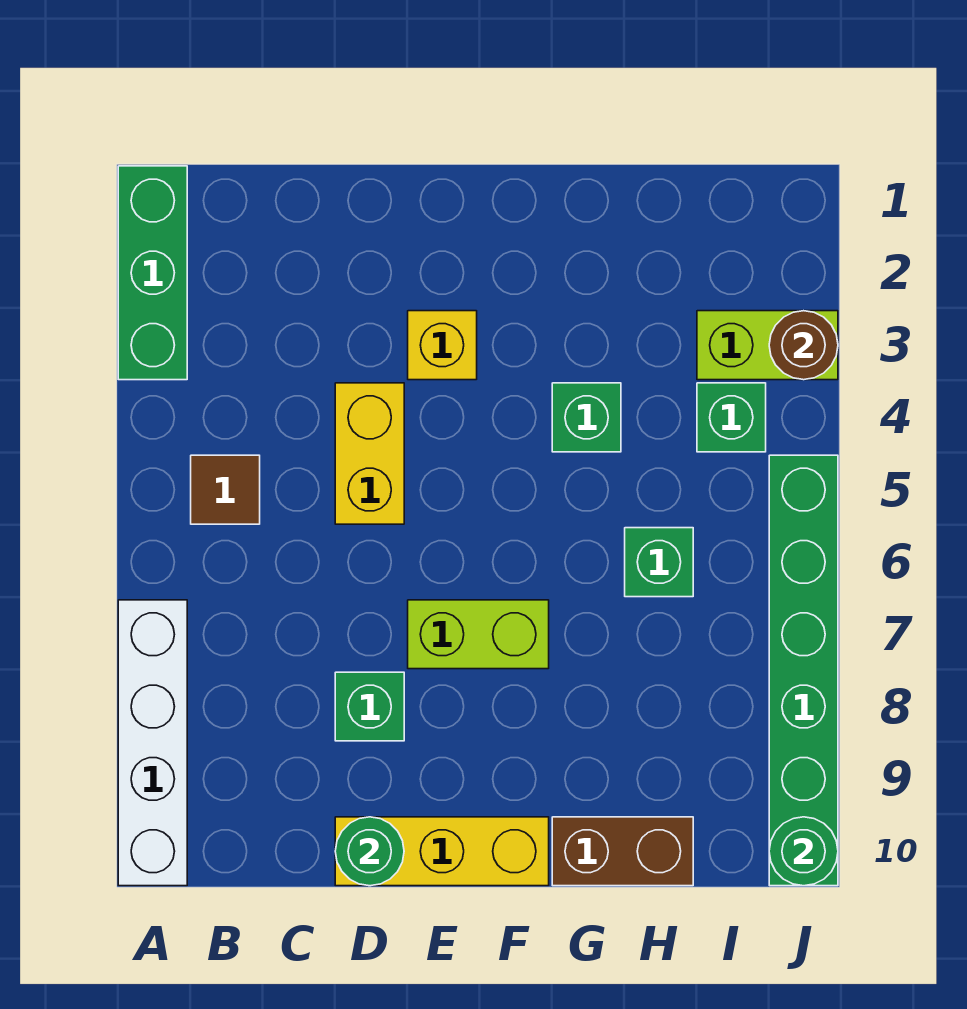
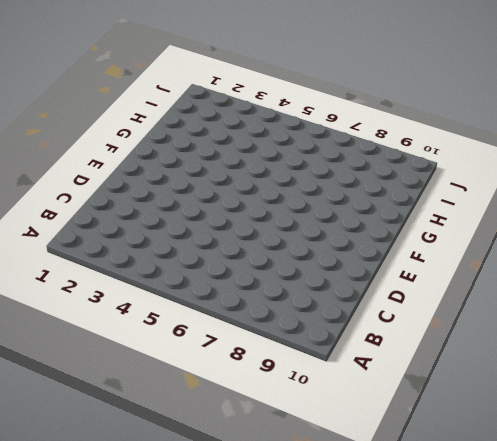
none -> green brick A1:A3 level 1
none -> white brick A7:A10 level 1
none -> brown tile B5 level 1

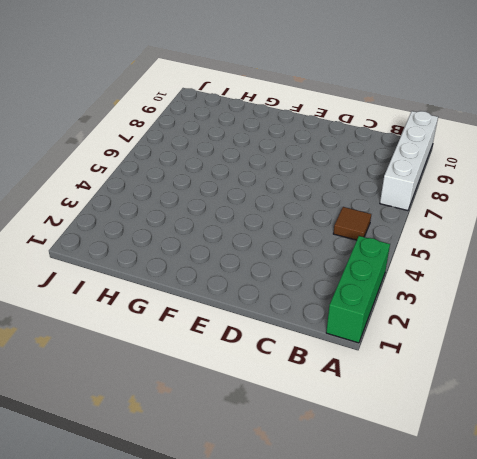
none -> yellow brick D4:D5 level 1
none -> green brick D8 level 1
none -> yellow brick D10:F10 level 1

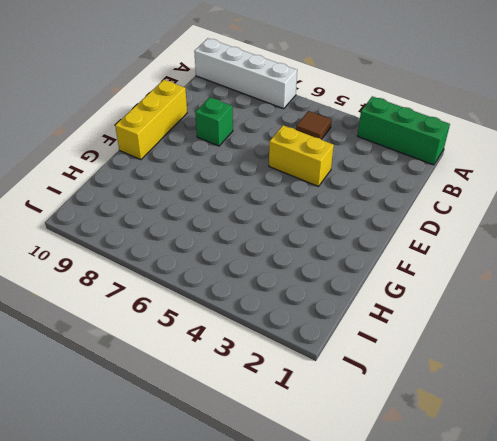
none -> yellow brick E3 level 1
none -> lime brick E7:F7 level 1
none -> green brick G4 level 1

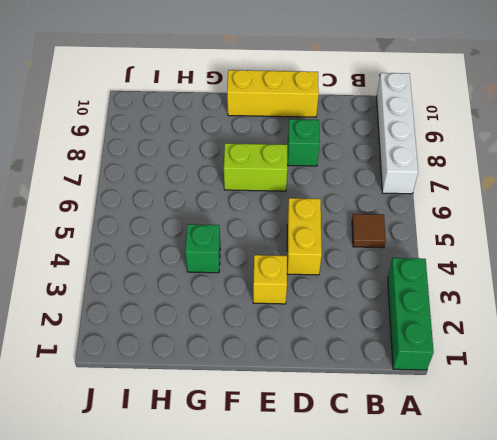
none -> brown brick G10:H10 level 1
none -> green brick H6 level 1
none -> lime brick I3:J3 level 1

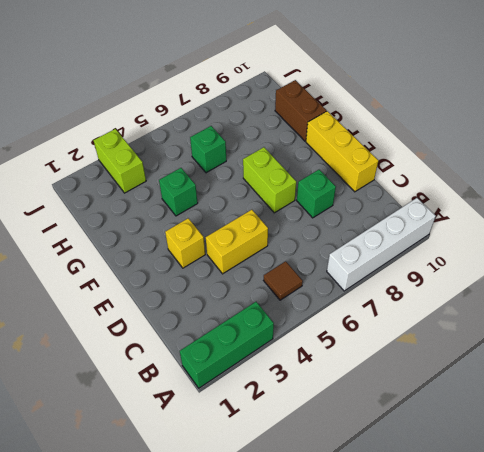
none -> green brick I4 level 1
none -> green brick J5:J10 level 1
none -> green round brick D10 level 2

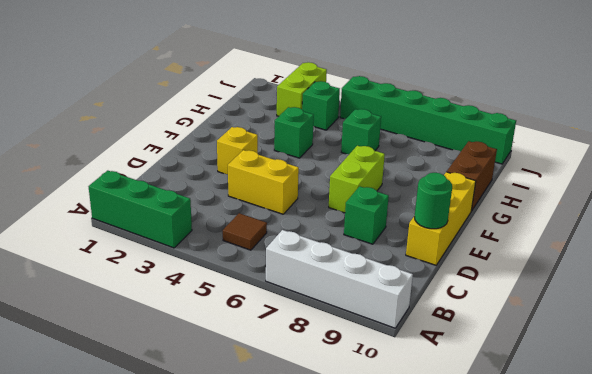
none -> brown round brick J3 level 2
none -> green round brick J10 level 2

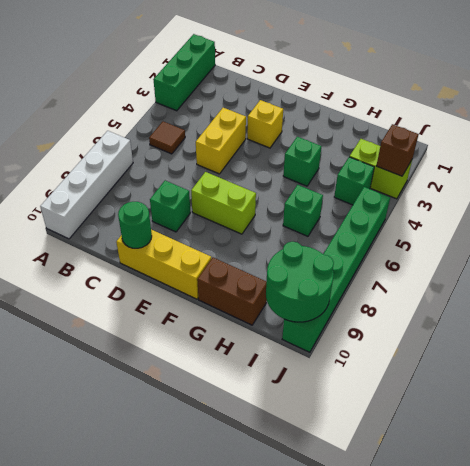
green round brick I9:J10 level 2 -> green round brick J10 level 2
brown brick J3 level 2 -> brown round brick J3 level 2

